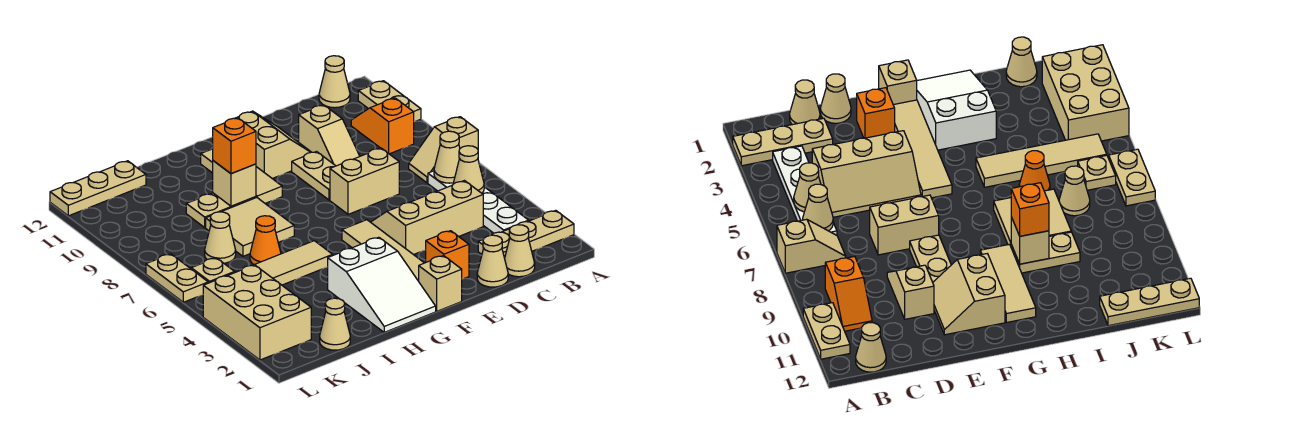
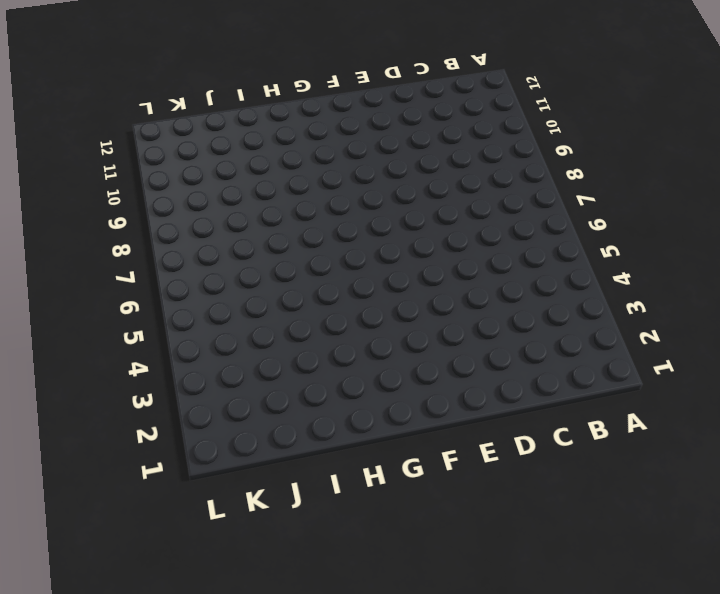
none -> tan plate A2:C2 level 1
none -> tan slope A7:B7 level 1 top A
none -> tan plate A10:A11 level 1
none -> white plate B3:B6 level 1

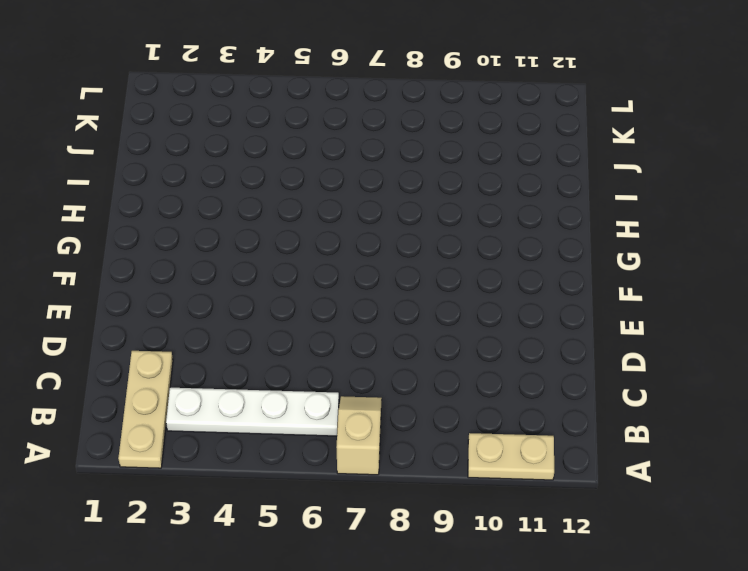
none -> orange slope B9:B10 level 1 top 9
none -> tan cone B12 level 1
none -> tan cone C1 level 1
none -> tan slope C4:E5 level 1 top 4

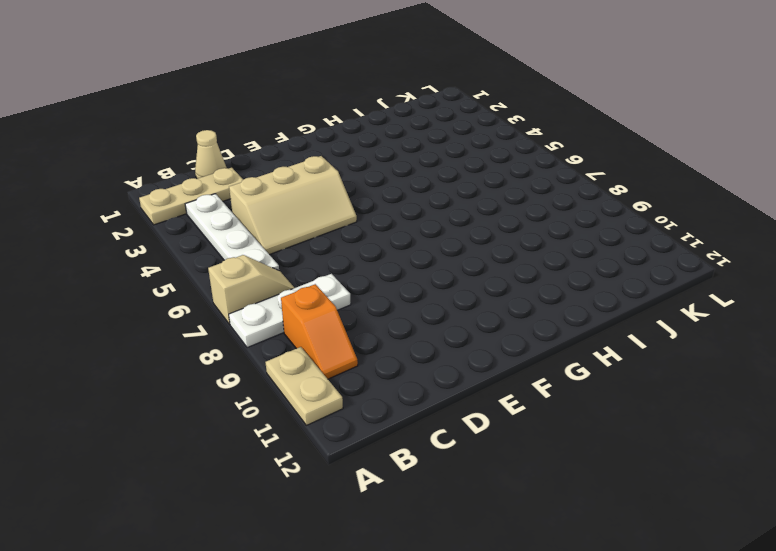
white plate A8:C8 level 1 -> none
none -> tan cone B12 level 1
none -> tan cone D1 level 1
none -> tan brick D7:E7 level 1
none -> tan slope D9:D10 level 1 top 10

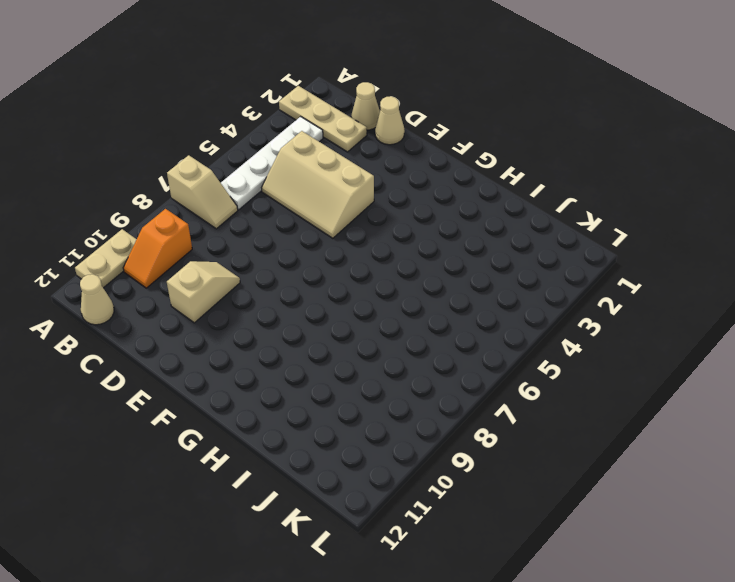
none -> tan brick D7:E7 level 1
none -> orange brick E2 level 1
none -> tan plate E8:E9 level 1
none -> tan slope E10:F11 level 1 top F

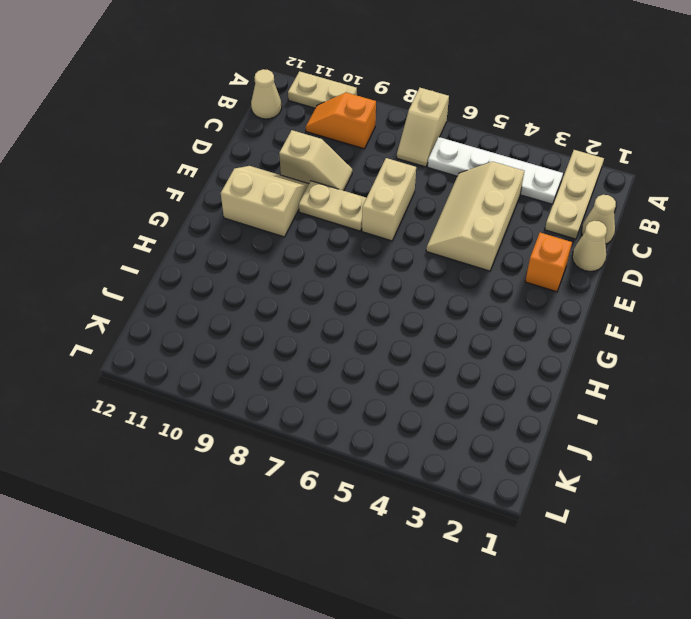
none -> tan brick F1 level 1
none -> tan tile F2:F5 level 1
none -> white slope G1:H3 level 1 top 3
none -> tan tile G9:G11 level 1

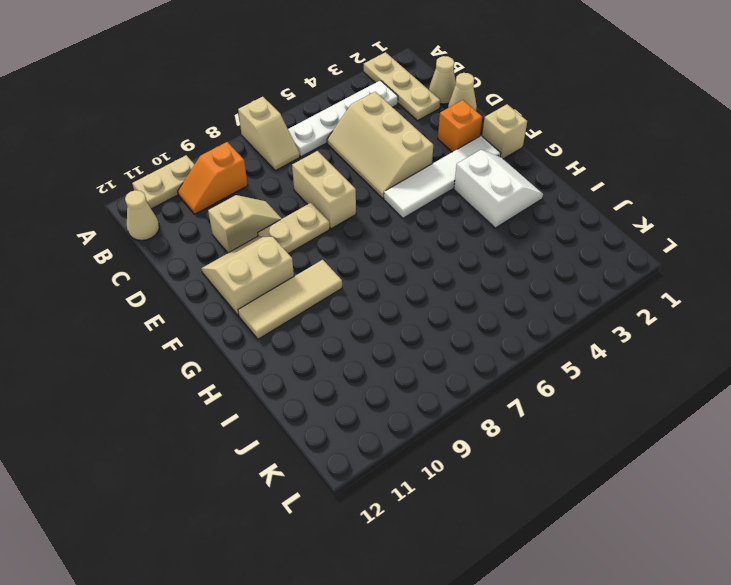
white tile F2:F5 level 1 -> tan tile F2:F5 level 1
white slope G2:H3 level 1 top 3 -> white slope G1:H3 level 1 top 3
none -> tan tile H5:K5 level 1
none -> tan tile H7:I8 level 1
none -> tan plate H9:I9 level 1
none -> orange cone I6 level 1

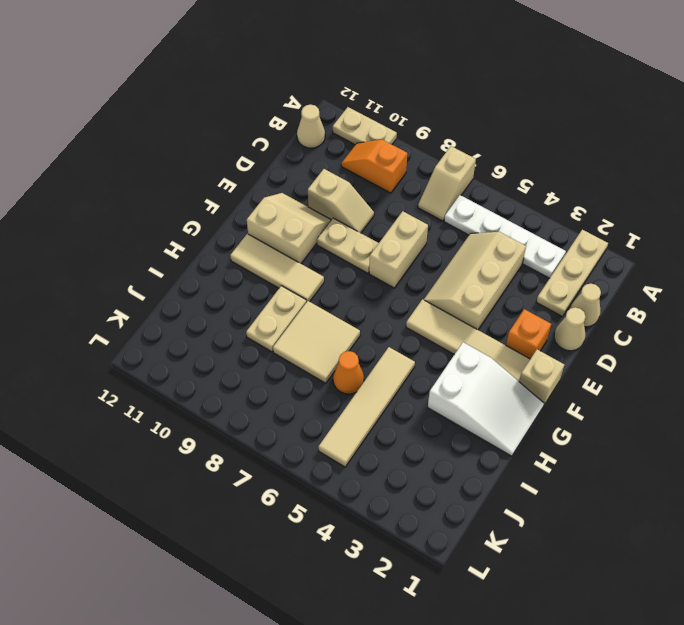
none -> tan cone J1 level 1
none -> tan cone J7 level 1
none -> tan plate J12:L12 level 1
none -> tan brick K2:L4 level 1

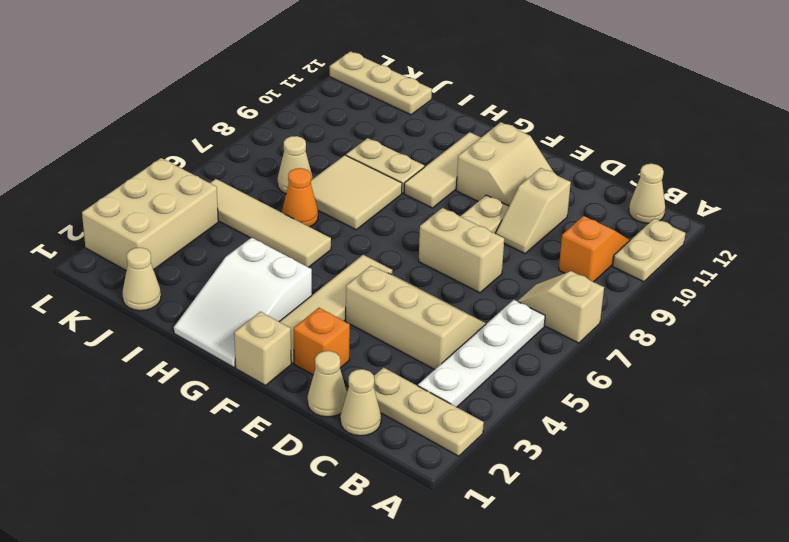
none -> tan plate K6 level 1
none -> tan plate L6:L7 level 1
none -> tan cone B5 level 2
none -> tan cone B6 level 2

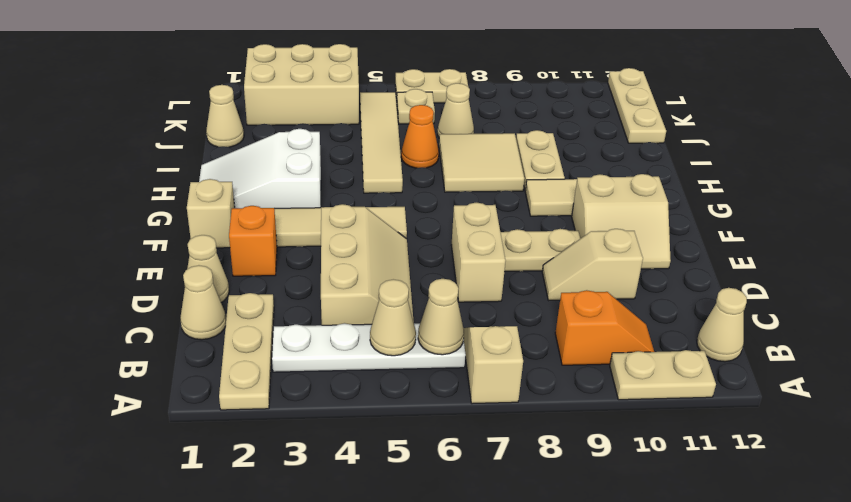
none -> tan brick H9 level 2
none -> orange brick H9 level 3

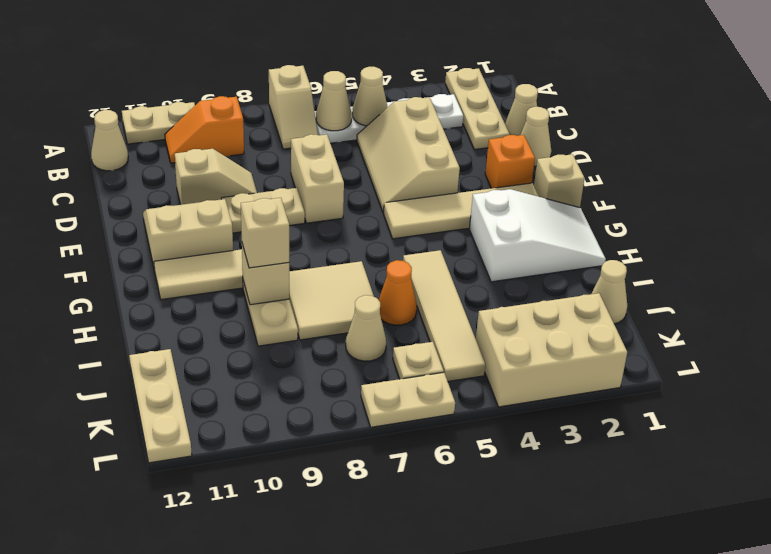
tan brick H9 level 3 -> orange brick H9 level 3

